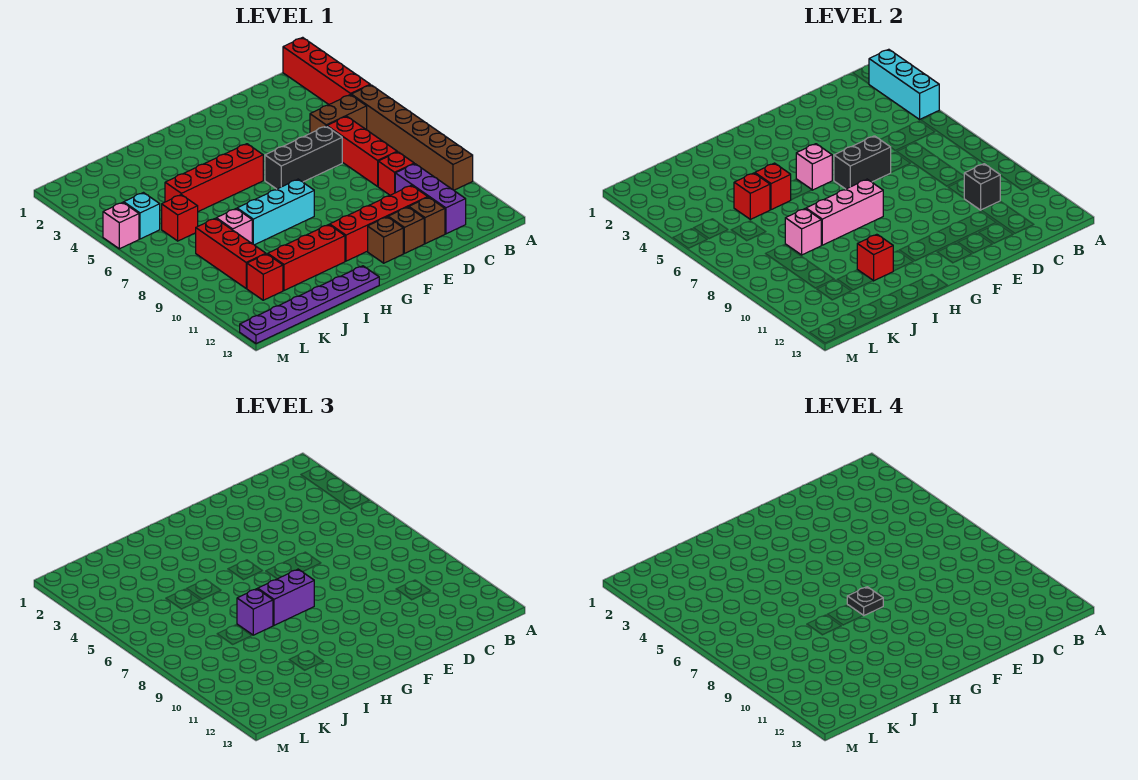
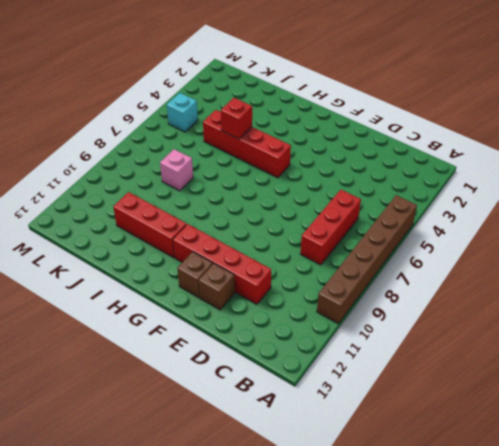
none -> red brick A1:A4 level 1
none -> brown brick B5:C5 level 1
none -> red brick C9 level 1
none -> purple brick C10:C12 level 1

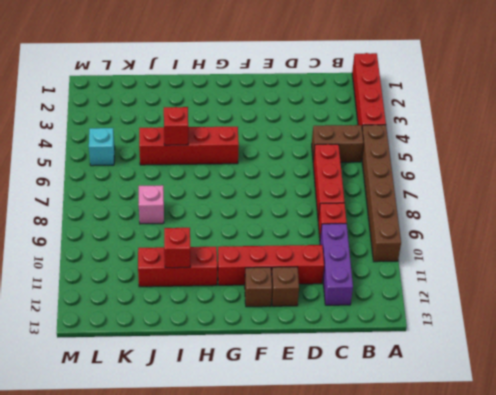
none -> black brick D6:F6 level 1
none -> brown brick D12 level 1
none -> cyan brick G8:I8 level 1
none -> purple plate H13:M13 level 1

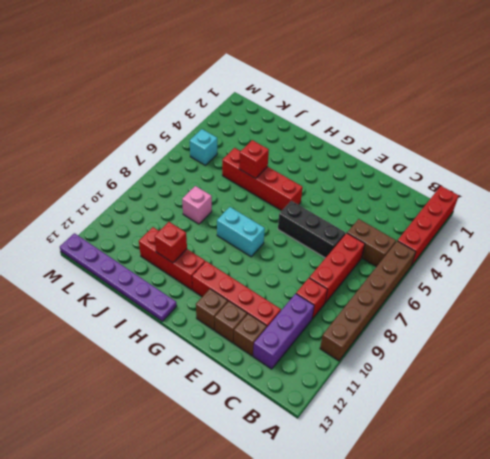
cyan brick G8:H8 level 1 -> cyan brick G8:I8 level 1
none -> red brick K6 level 1
none -> red brick K8:K10 level 1
none -> red brick K11 level 1
none -> pink brick M5 level 1

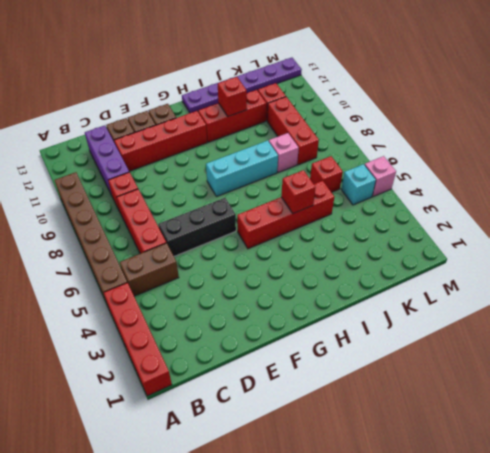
none -> cyan brick A2:A4 level 2
none -> black brick C10 level 2
none -> black brick E6:F6 level 2
none -> pink brick G5 level 2

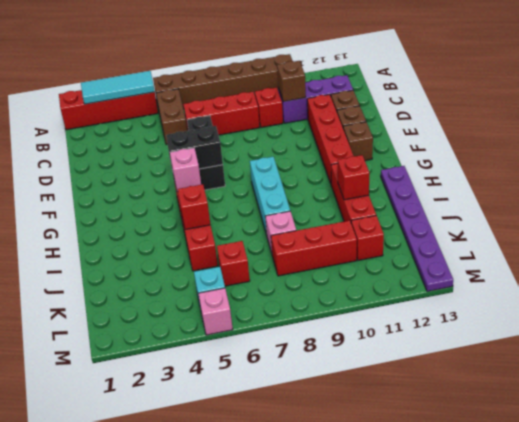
cyan tile A2:A4 level 2 -> cyan brick A2:A4 level 2
brown brick C10 level 2 -> black brick C10 level 2
black brick F5:F6 level 2 -> black brick E6:F6 level 2
none -> pink brick G8:I8 level 2
none -> red brick J5 level 2
none -> pink brick J8 level 2
none -> purple brick G8:H8 level 3

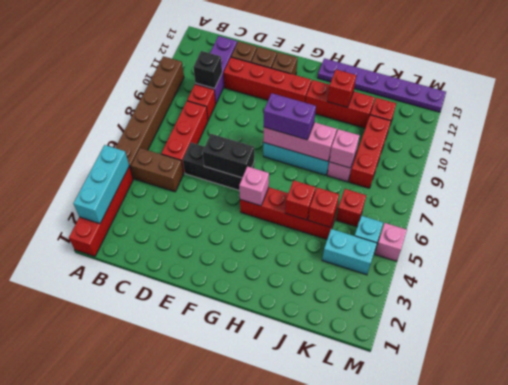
cyan brick K4:L4 level 1 -> none
none -> purple brick I8 level 3
none -> black plate G8 level 4

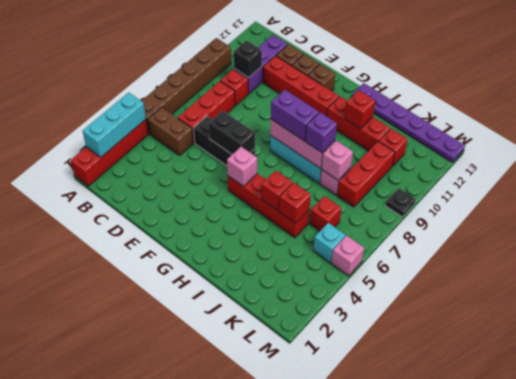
black plate M9 level 1 -> black plate G8 level 4

